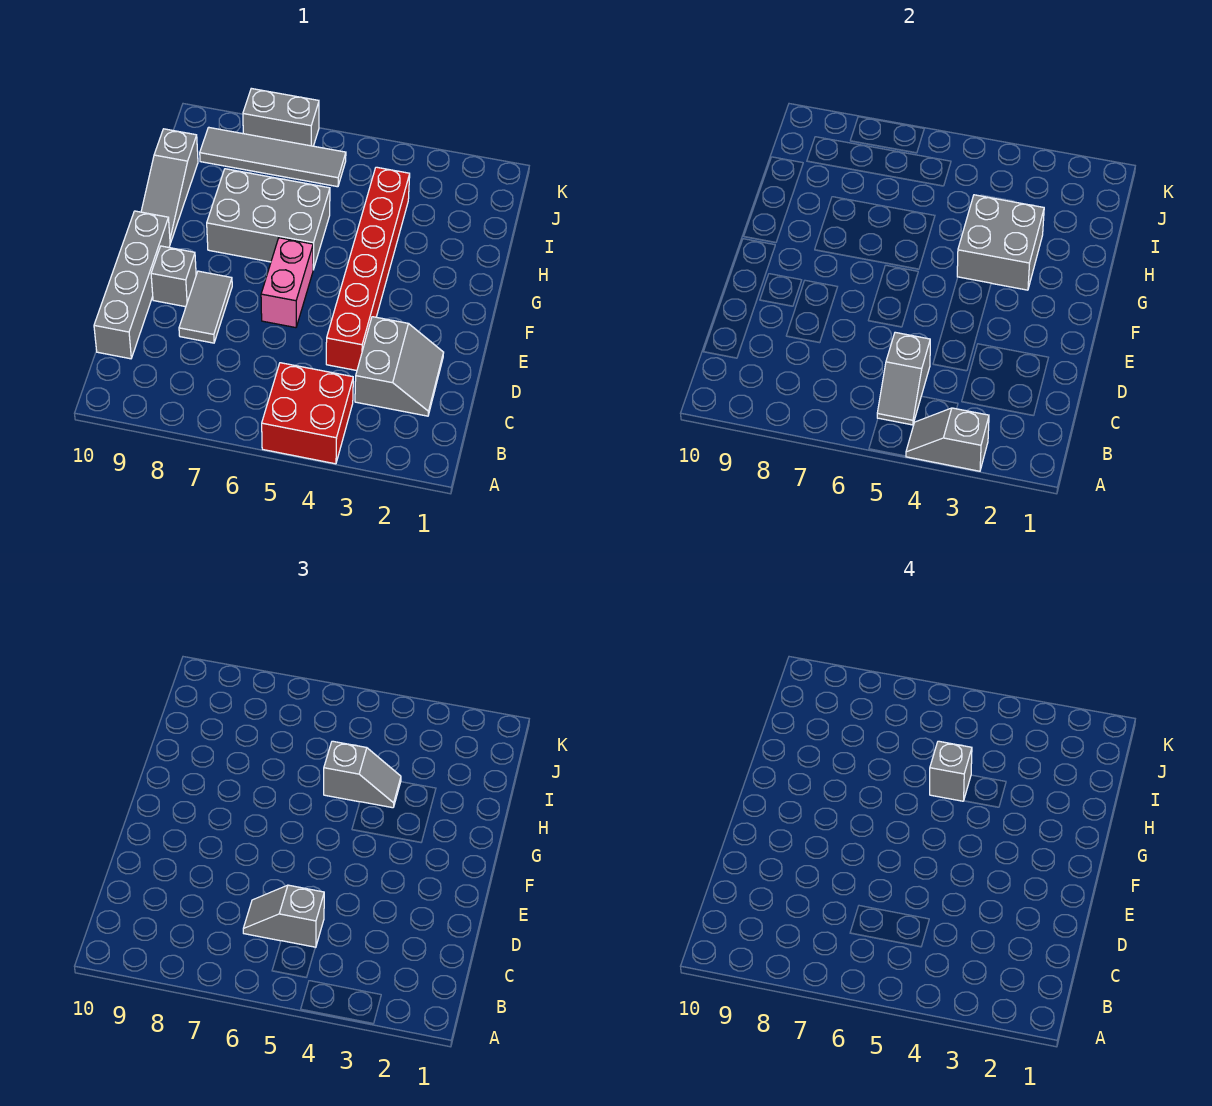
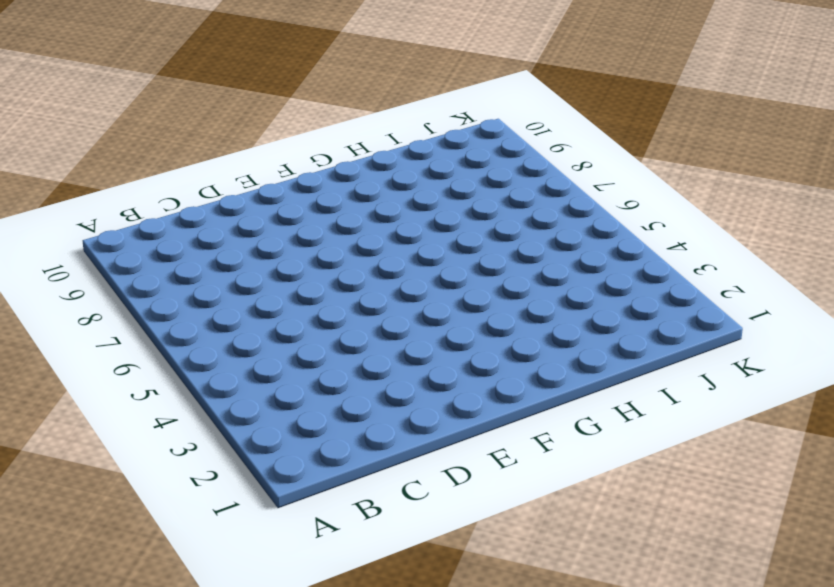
none -> red brick A4:B5 level 1
none -> grey slope C2:D3 level 1 top 3
none -> grey brick C10:F10 level 1

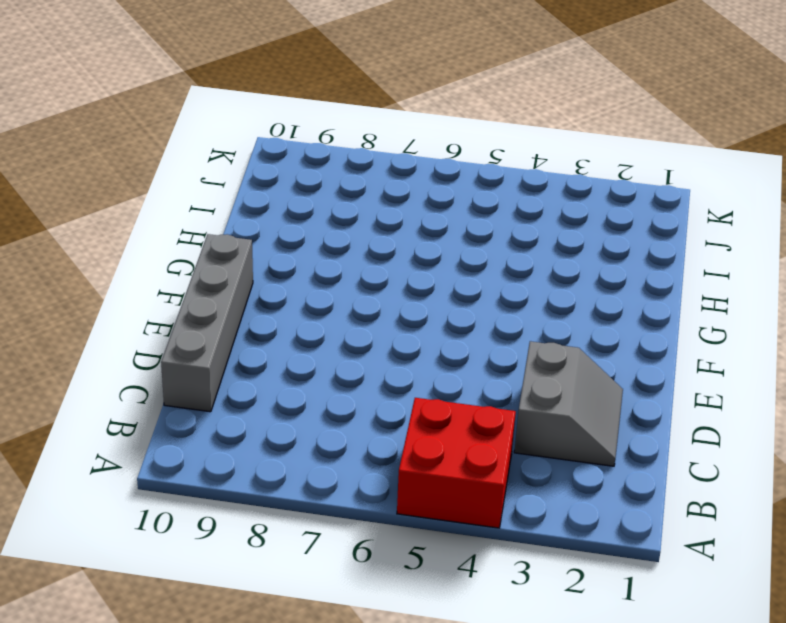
none -> red brick D4:I4 level 1
none -> grey tile D8:E8 level 1
none -> pink brick E6:F6 level 1

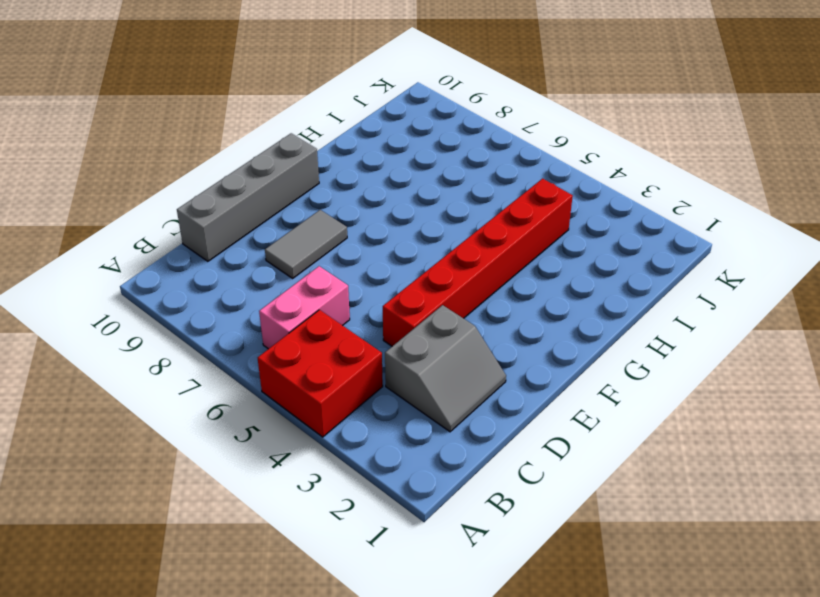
pink brick B6:C6 level 1 -> pink brick E6:F6 level 1
none -> grey brick E9 level 1
none -> grey brick G6:H8 level 1
none -> grey slope G10:I10 level 1 top I

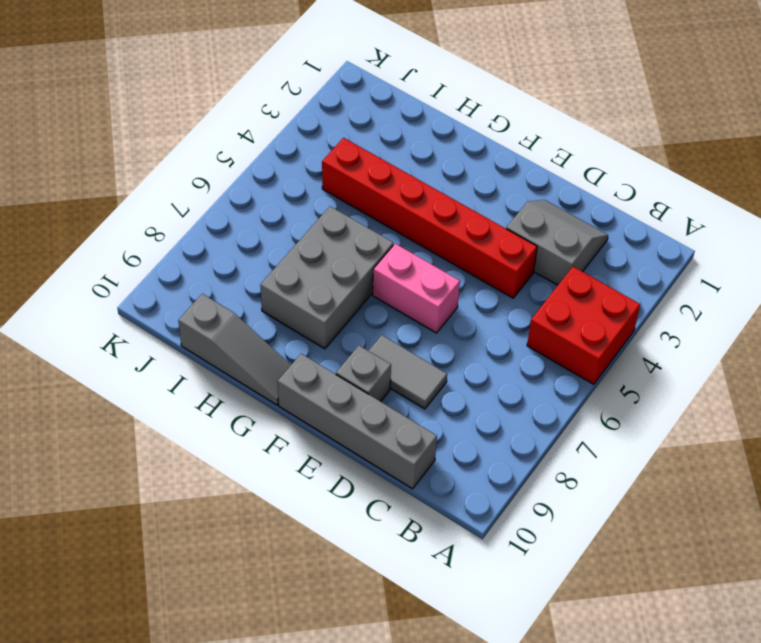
none -> grey tile J6:J9 level 1
none -> grey brick K7:K8 level 1
none -> grey slope A3:A4 level 2 top 3

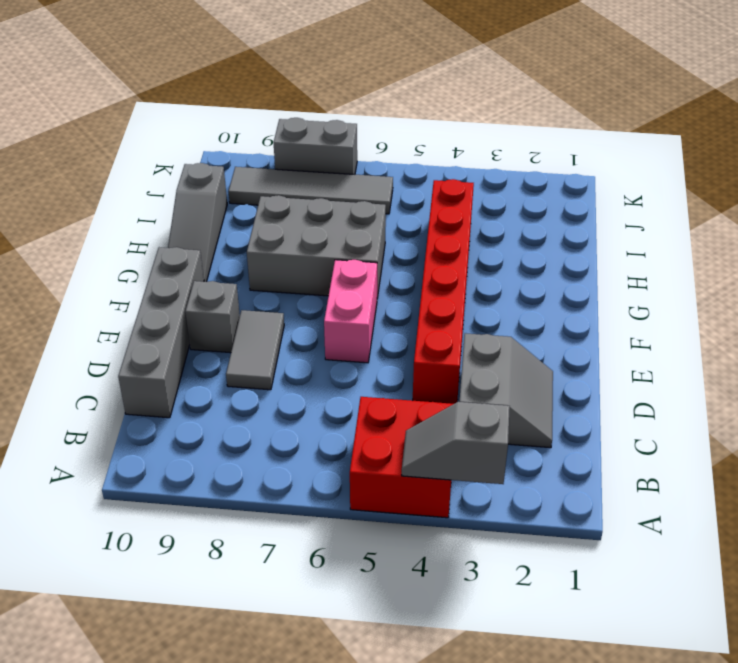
none -> grey slope B5:C5 level 2 top C
none -> grey brick G3:H4 level 2
none -> grey slope C5:C6 level 3 top 5

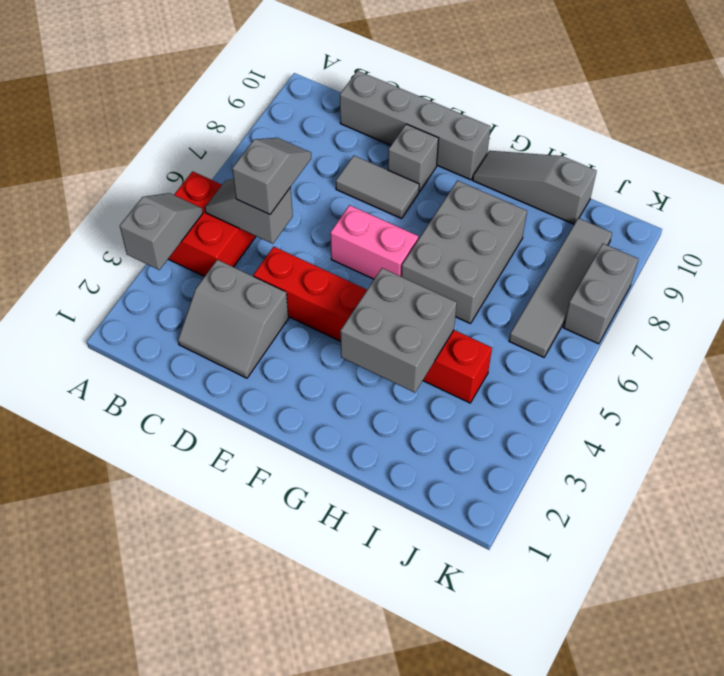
none -> grey slope H4:H5 level 3 top 5
none -> grey brick H5 level 4

